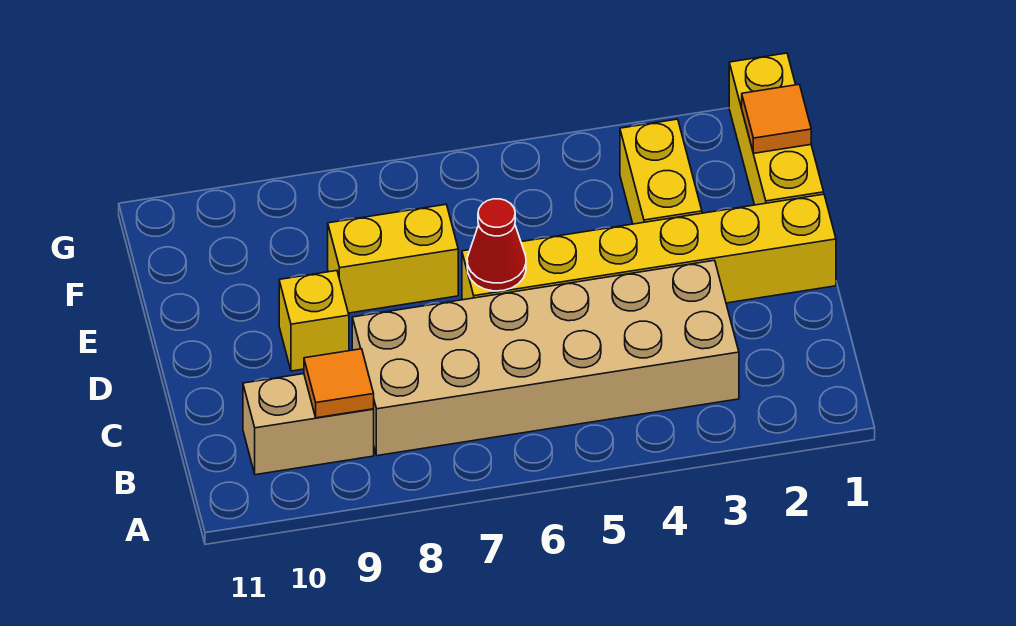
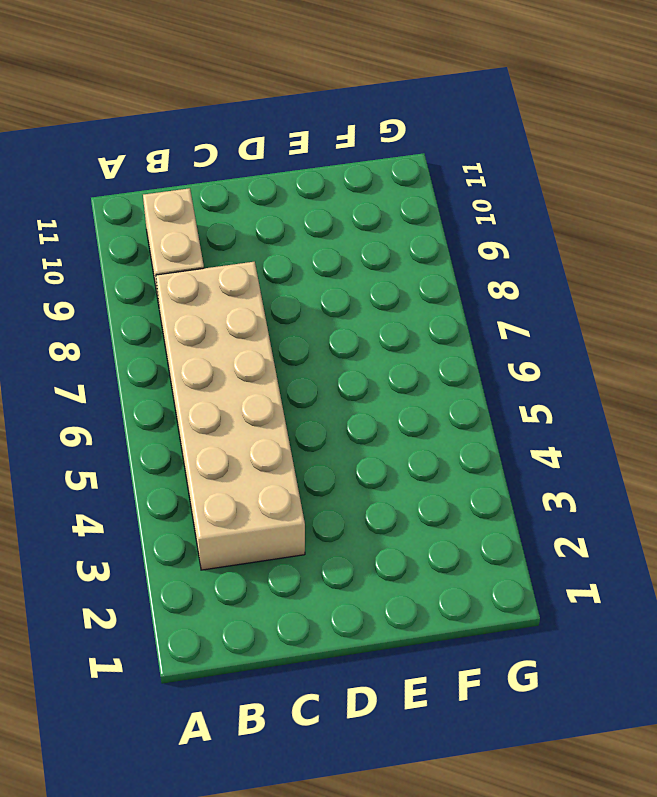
none -> yellow brick D1:D6 level 1
none -> yellow brick D9 level 1

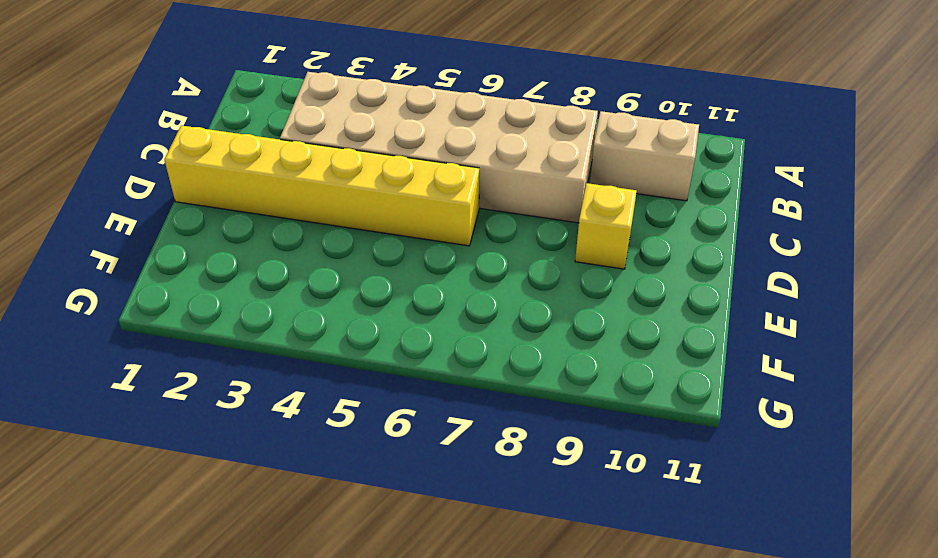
none -> yellow brick E1:G1 level 1
none -> yellow brick E3:F3 level 1

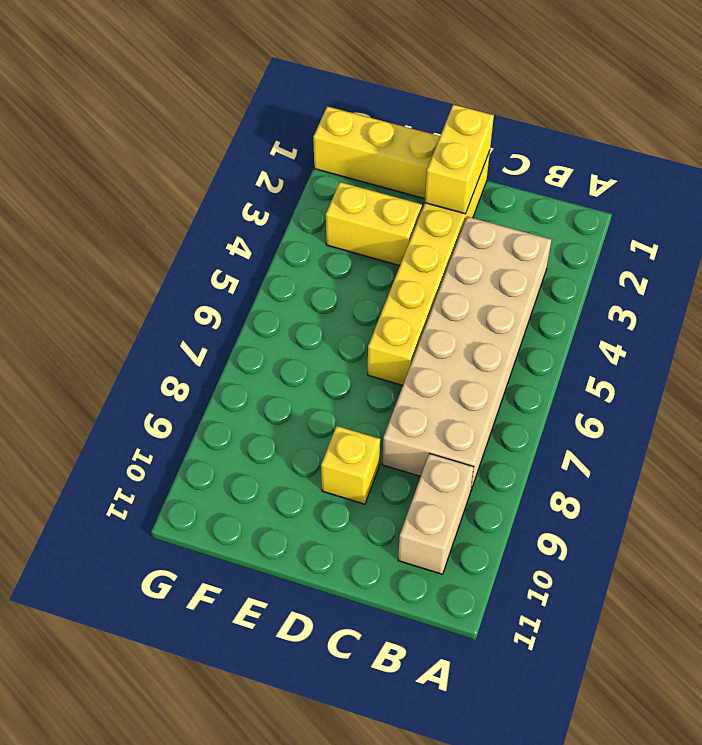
yellow brick D1:D2 level 2 -> yellow brick E7:E8 level 1
none -> orange tile B9 level 2
none -> red cone D6 level 2

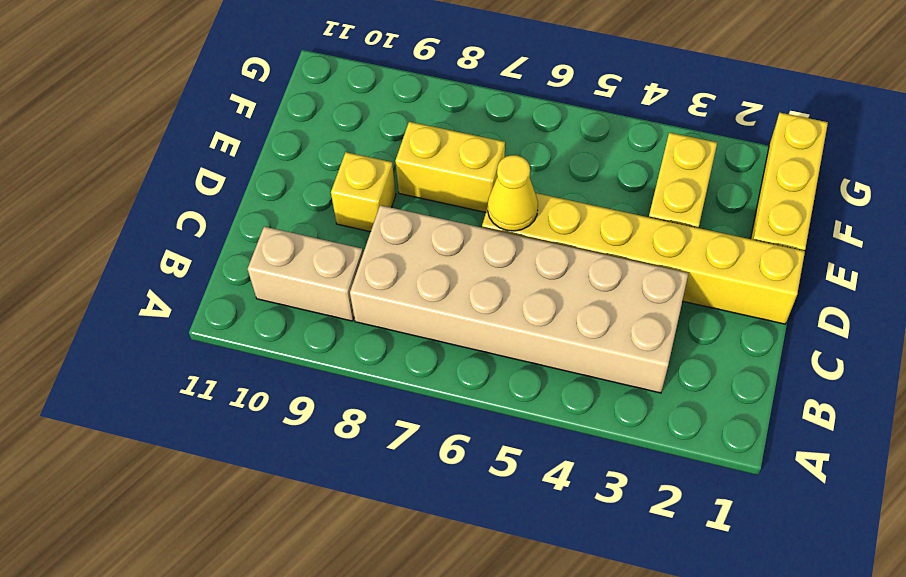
yellow cone D6 level 2 -> red cone D6 level 2
none -> orange tile B9 level 2
none -> orange tile F1 level 2

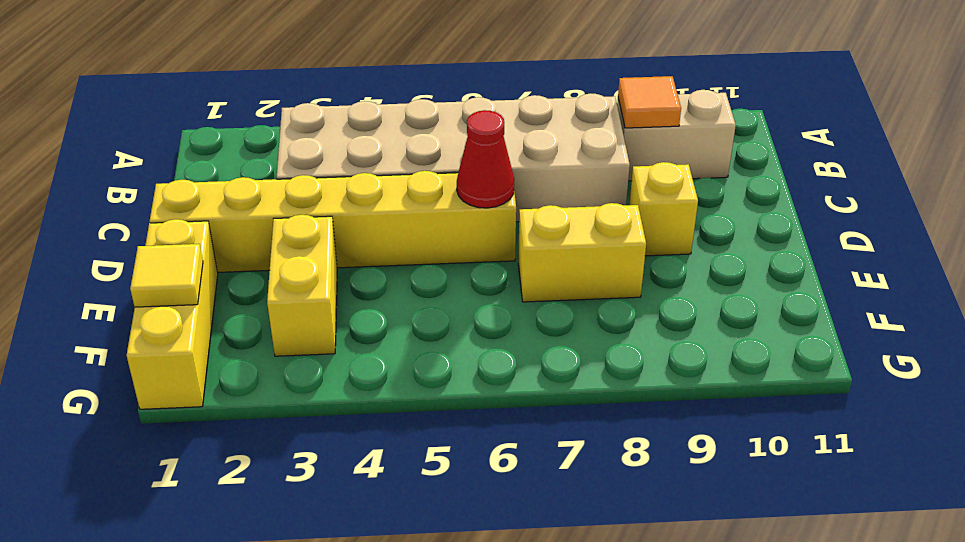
yellow tile F1 level 2 -> orange tile F1 level 2

